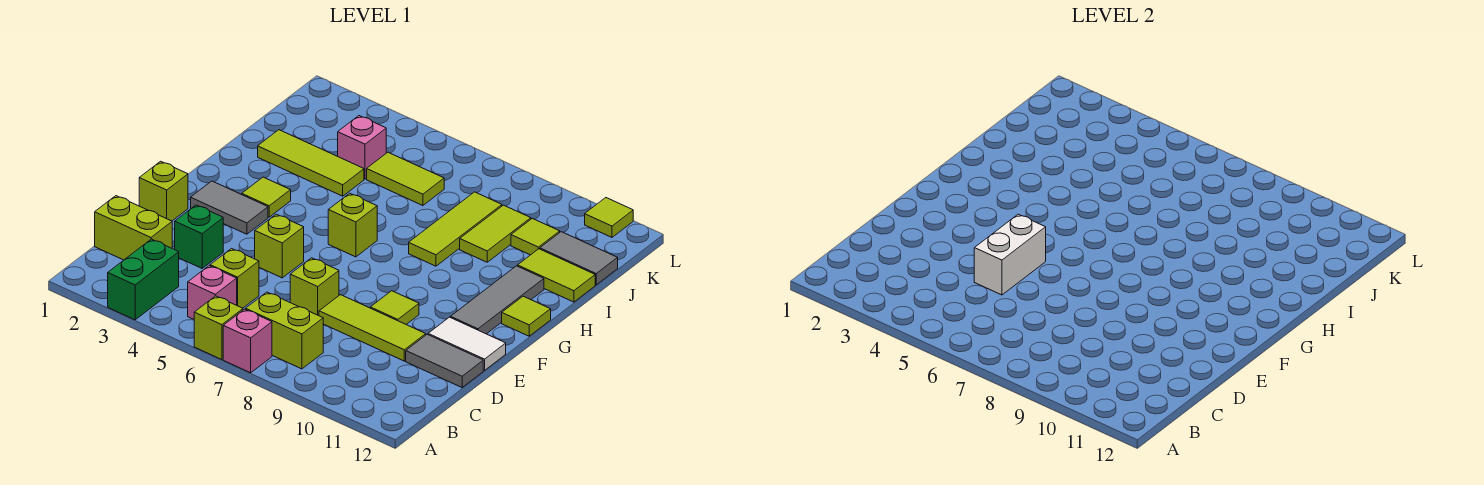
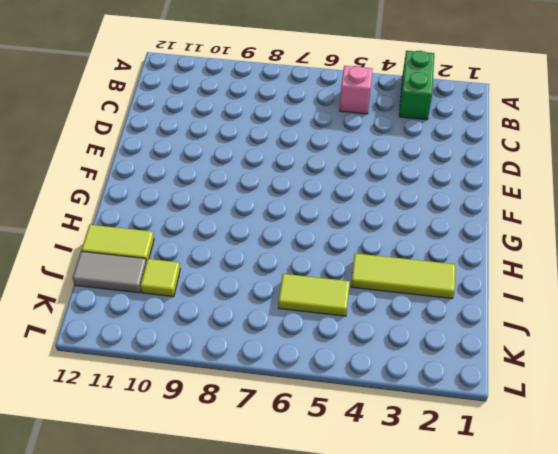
none -> lime brick A6 level 1
none -> pink brick A7 level 1
none -> lime brick B7:B8 level 1
none -> lime brick C1:C2 level 1

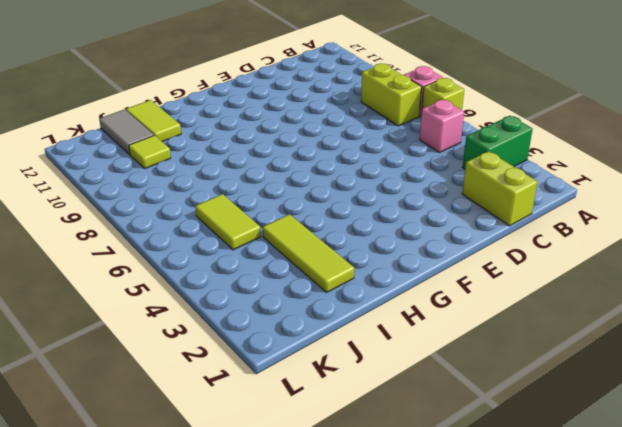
none -> lime brick C5 level 1
none -> green brick D3 level 1
none -> lime brick D7 level 1
none -> lime tile D8:D10 level 1

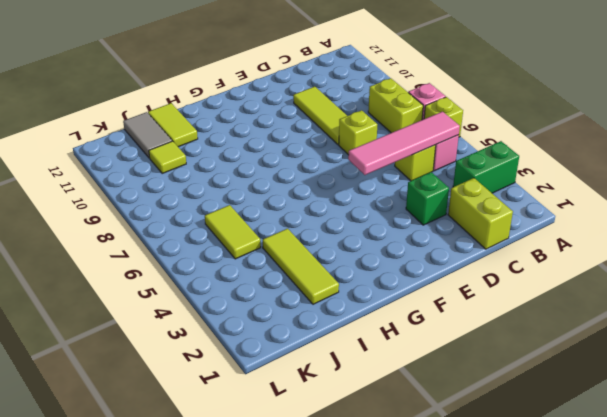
pink tile B5:E5 level 2 -> white brick D5:E5 level 2
none -> grey tile D11:D12 level 1
none -> lime brick E1 level 1
none -> lime brick E5 level 1
none -> lime tile E9 level 1

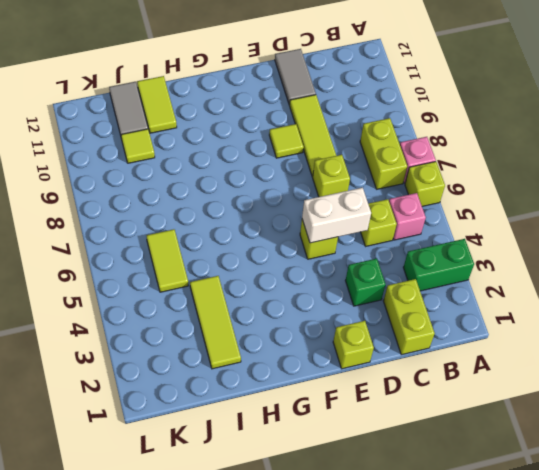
none -> white tile E11:E12 level 1
none -> grey tile F2:F3 level 1
none -> grey tile F11:H11 level 1
none -> lime tile G3 level 1

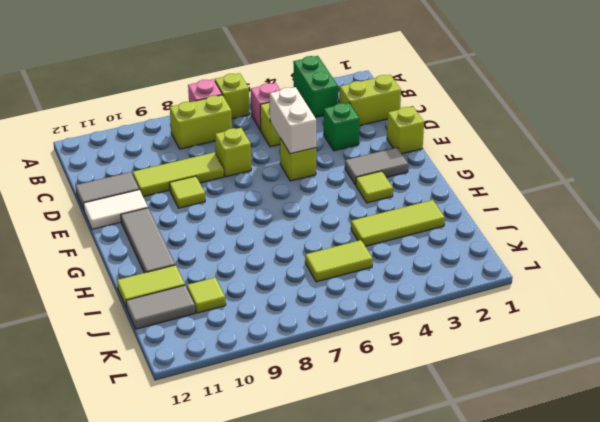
none -> lime brick G6 level 1
none -> lime tile G12 level 1
none -> lime tile H8:J8 level 1
none -> lime tile I9:J9 level 1

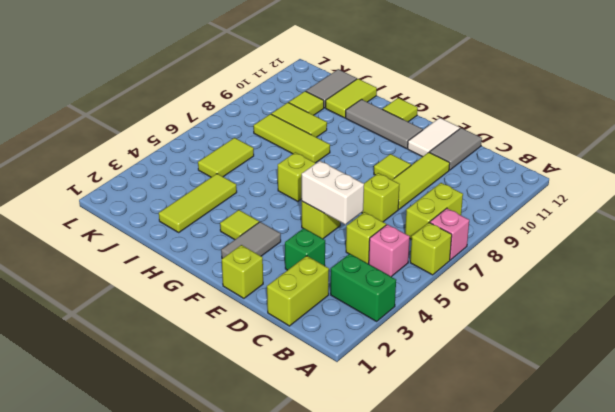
none -> pink brick J4 level 1
none -> lime tile L11 level 1

